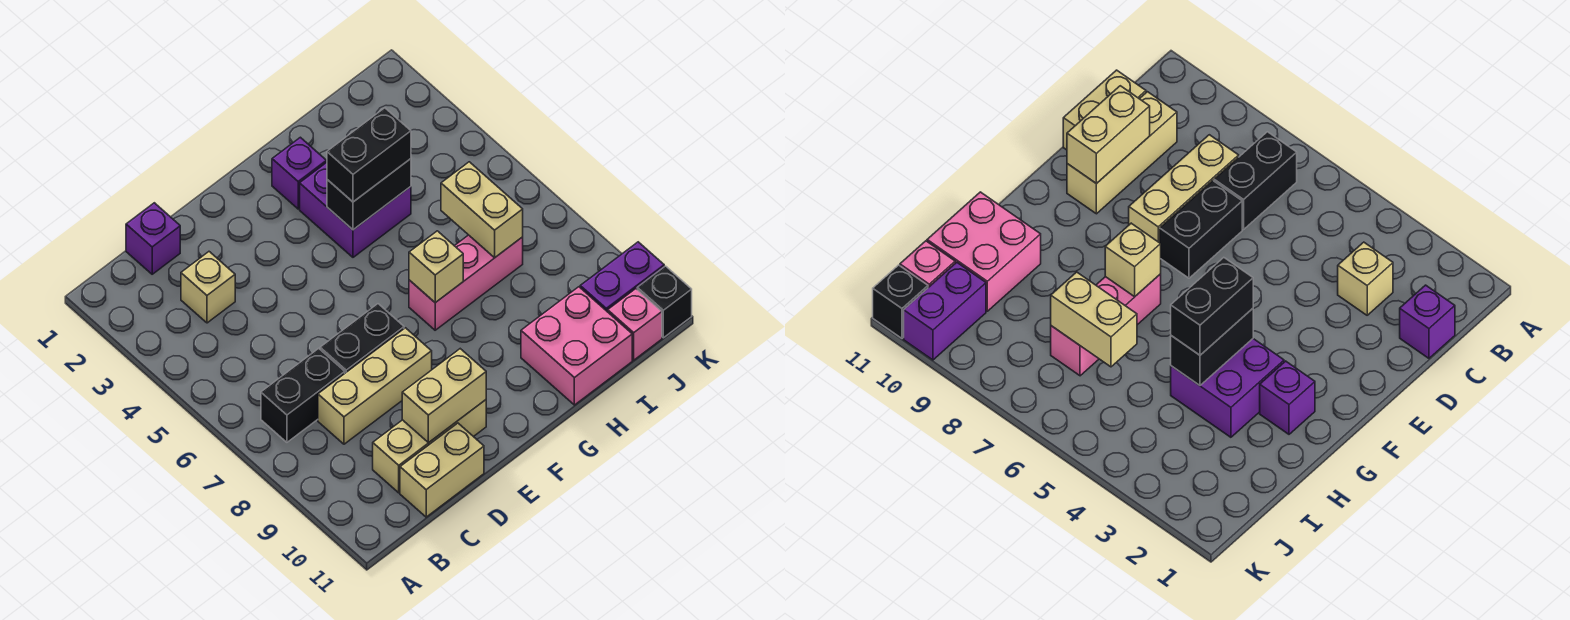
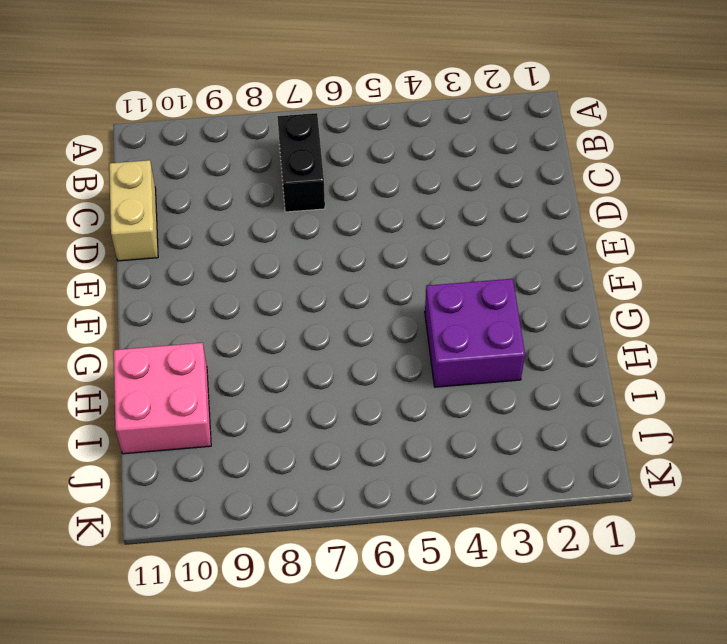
none -> purple brick C1 level 1
none -> tan brick C3 level 1
none -> tan brick C8:E8 level 1

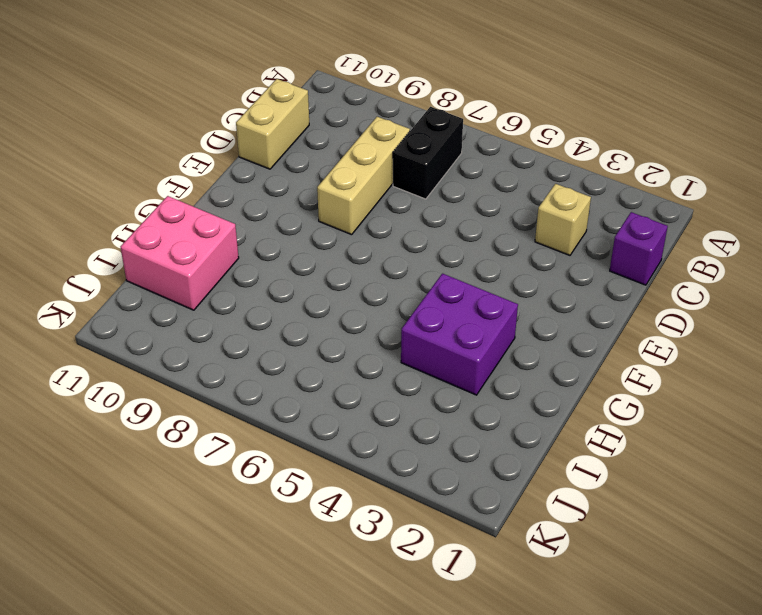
none -> tan brick C10:E10 level 1
none -> black brick D7:E7 level 1
none -> purple brick G2 level 1

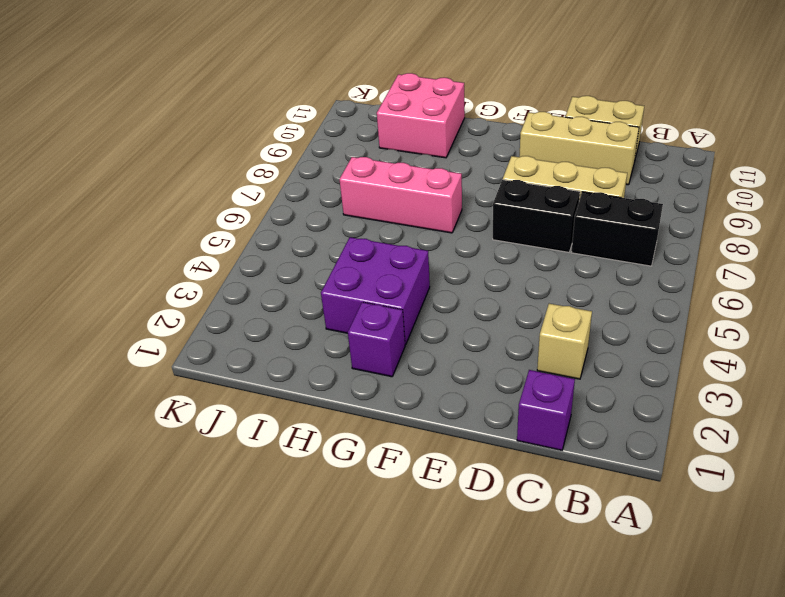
none -> purple brick J10:K10 level 1
none -> pink brick J11 level 1
none -> black brick K11 level 1

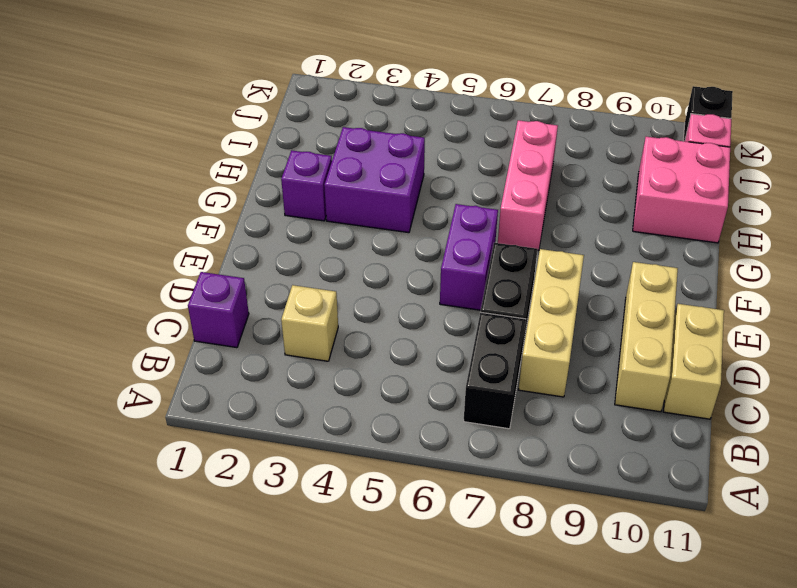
purple brick E6:F6 level 1 -> purple brick J10:K10 level 1
none -> tan brick D10:E10 level 2
none -> black brick G4:H4 level 2
none -> tan brick G7 level 2

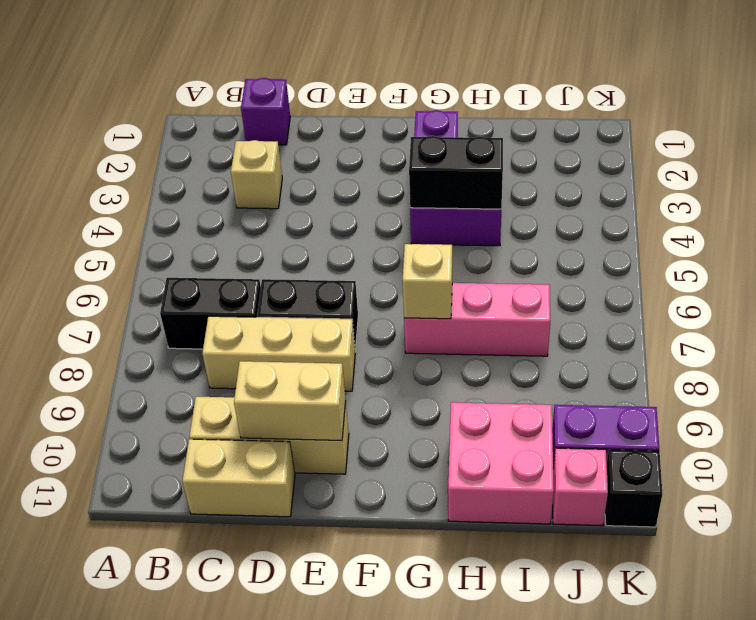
none -> tan brick I6:I7 level 2
none -> black brick G4:H4 level 3

